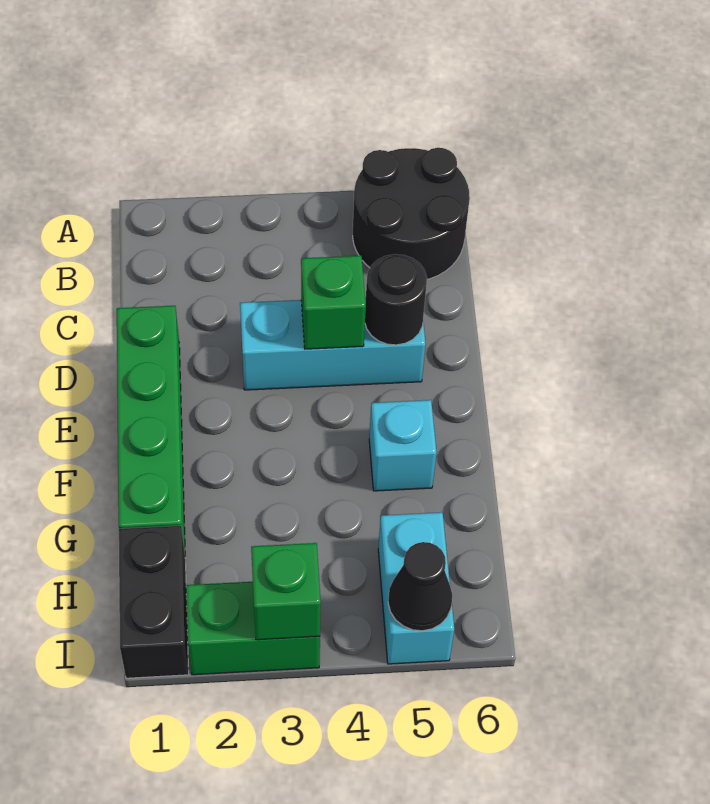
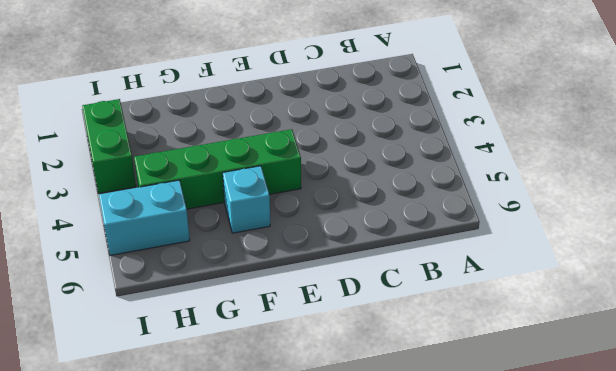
green brick E4:H4 level 1 -> green brick D1:G1 level 1
none -> black round brick A5:B6 level 1
none -> cyan brick D3:D5 level 1

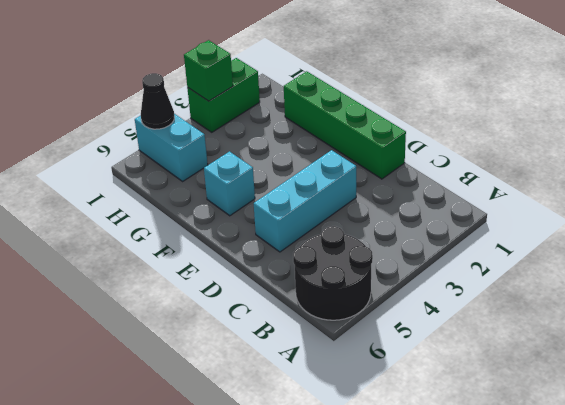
none -> black brick H1:I1 level 1
none -> green brick D4 level 2

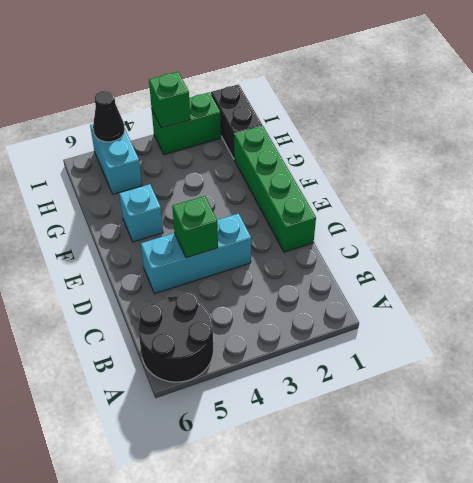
none -> black round brick D5 level 2

